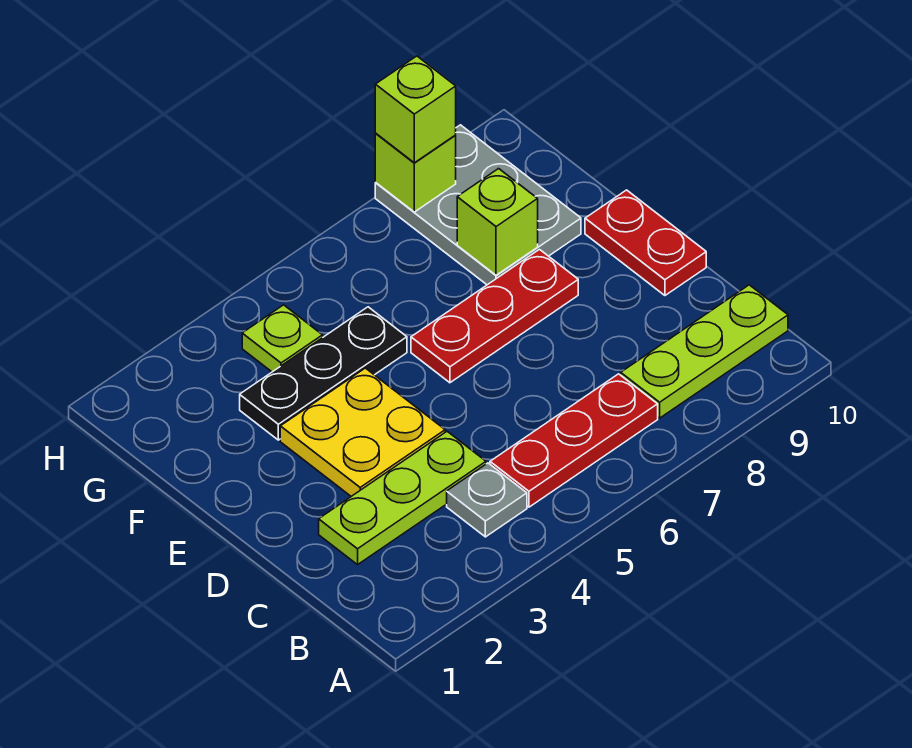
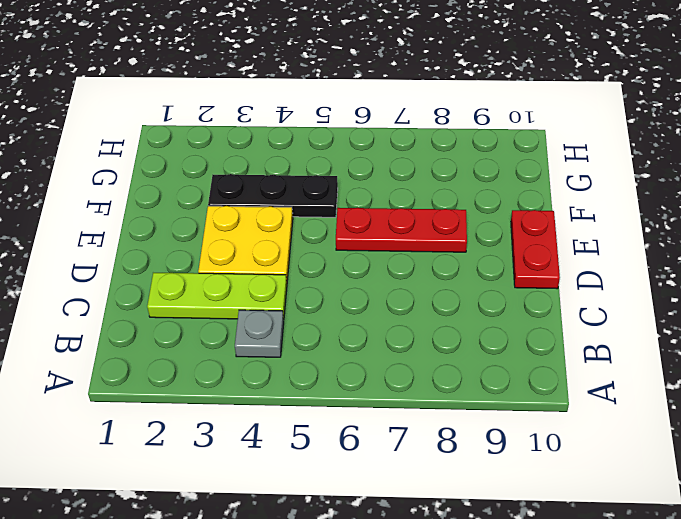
none -> red plate B5:B7 level 1
none -> lime plate B8:B10 level 1
none -> grey plate F8:H9 level 1

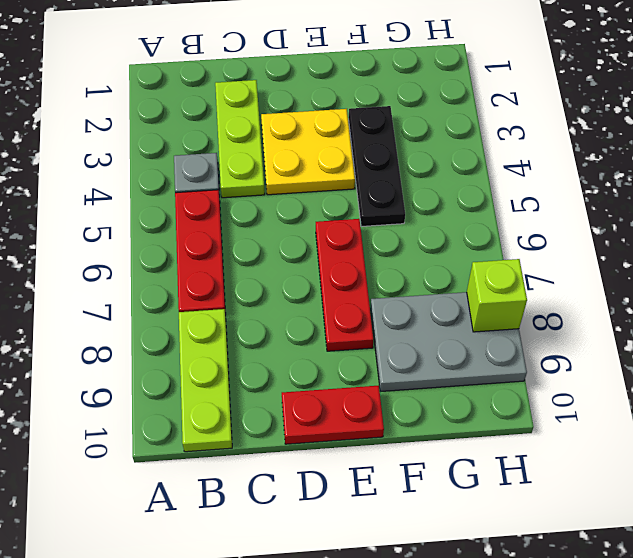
none -> lime plate G4 level 1
none -> lime brick F8 level 2
none -> lime brick H8 level 3

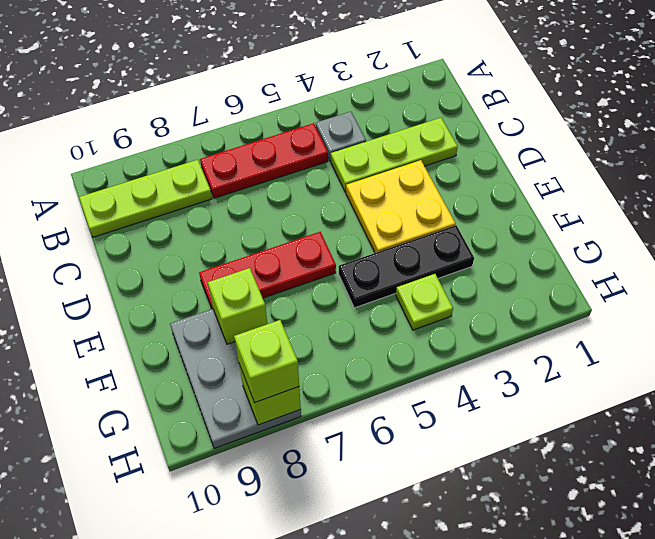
none -> red plate D10:E10 level 1

